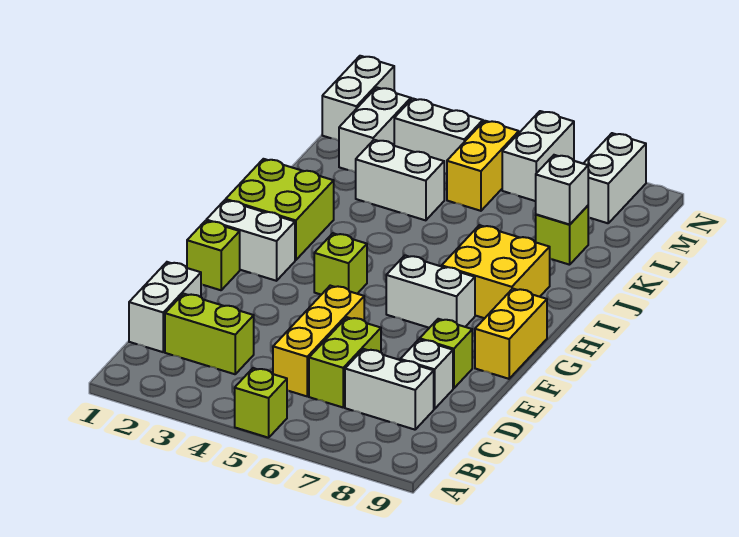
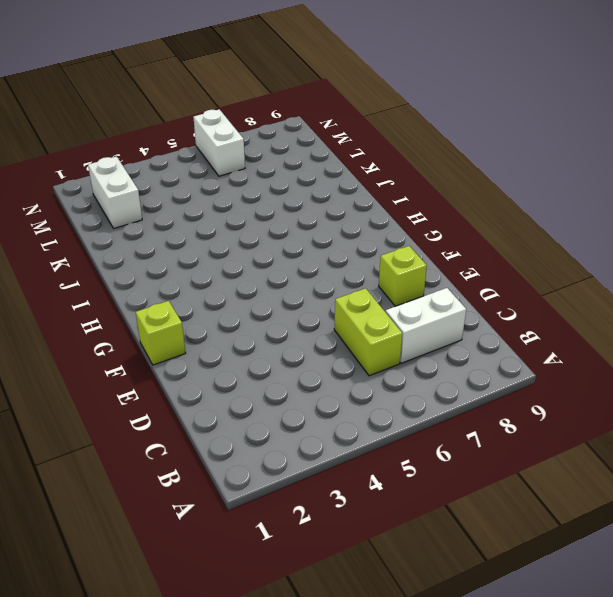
none -> lime brick A5 level 1
none -> white brick C1:D1 level 1
none -> lime brick C2:C3 level 1

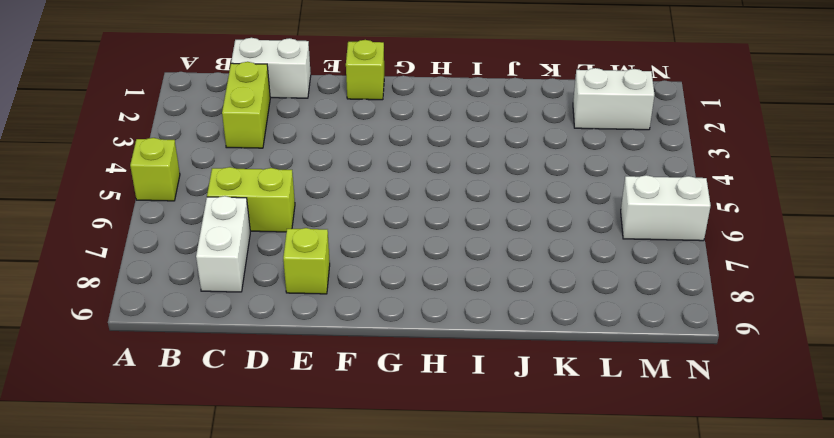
none -> yellow brick C5:E5 level 1
none -> white brick D8 level 1
none -> yellow brick F9:G9 level 1

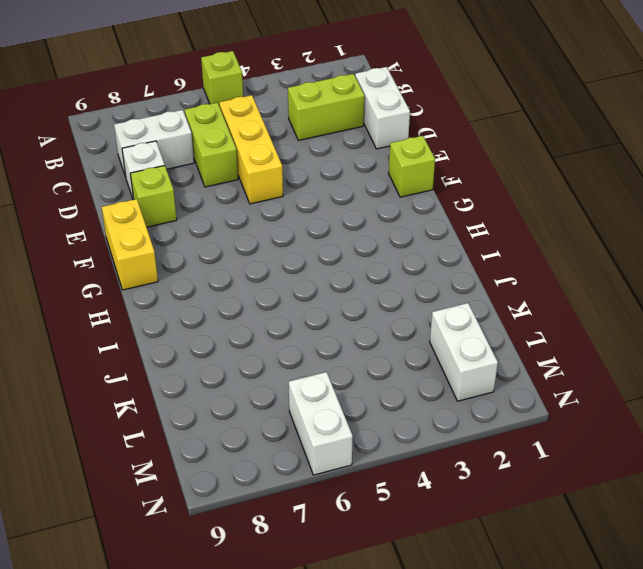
none -> white brick G1:G2 level 1
none -> lime brick G4 level 1
none -> white brick G6:G7 level 1

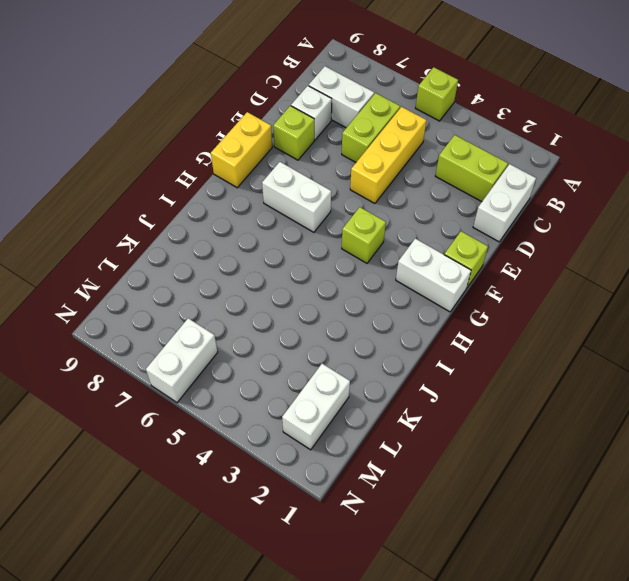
none -> lime brick H1:I2 level 1
none -> yellow brick H7:I8 level 1
none -> white brick K3:K4 level 1

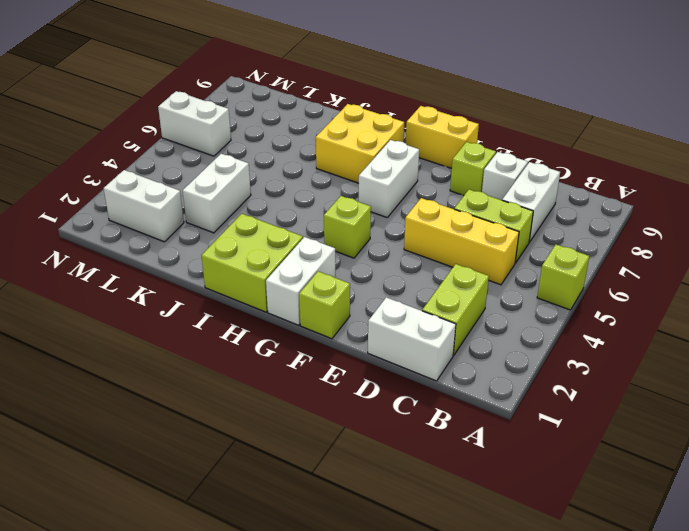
none -> lime brick K8 level 1
none -> yellow brick L5:M5 level 1
none -> white brick M1:N1 level 1

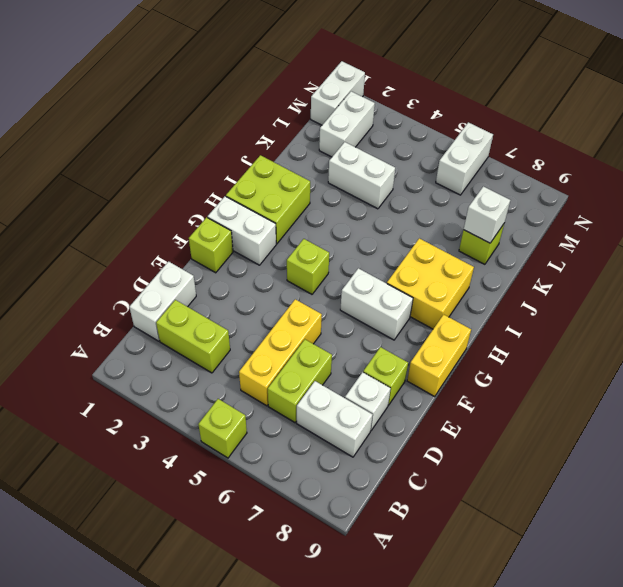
none -> yellow brick L5:M5 level 1
none -> white brick M3:M4 level 1
none -> white brick M8:N8 level 1

